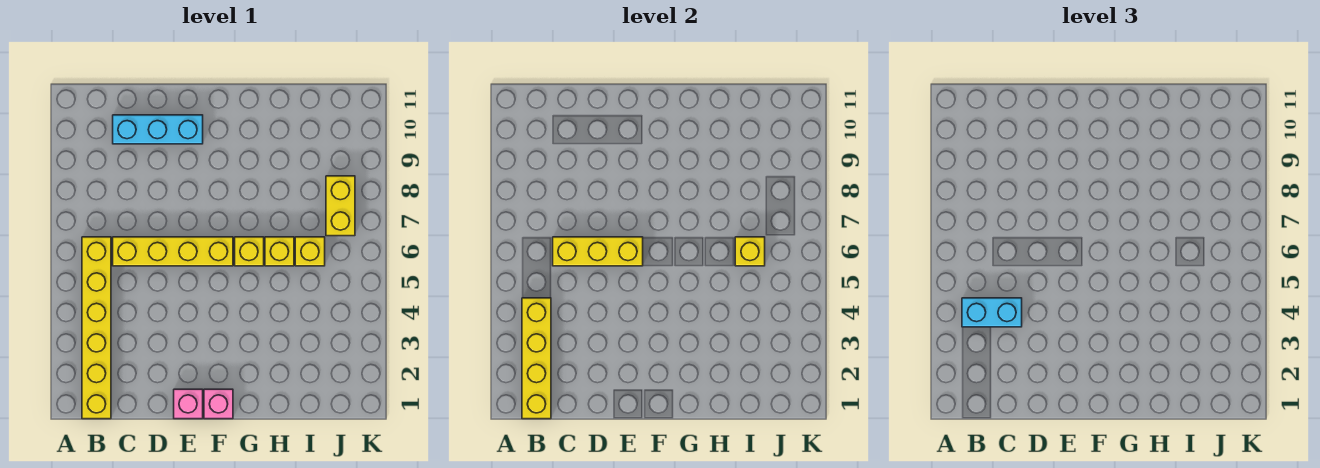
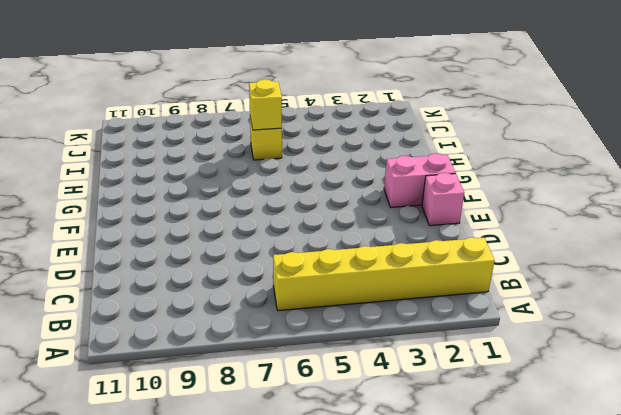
pink brick F1:F2 level 1 -> pink brick F1 level 1
none -> yellow brick C6:F6 level 1
none -> cyan brick C10:E10 level 1
none -> yellow brick G6 level 1

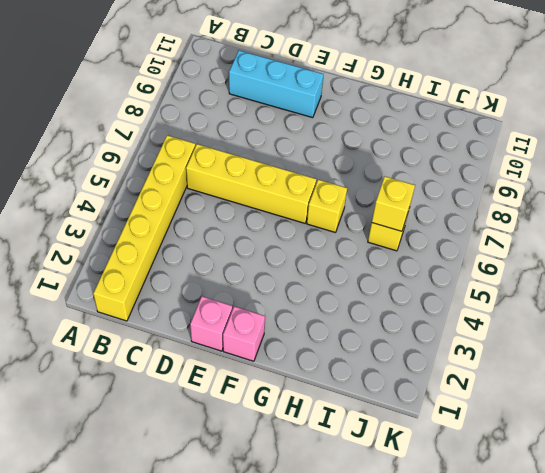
none -> yellow brick H6 level 1
none -> yellow brick J7:J8 level 1
none -> yellow brick B1:B4 level 2

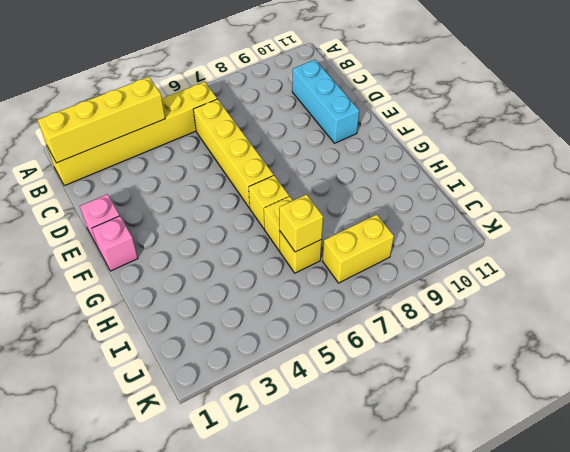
none -> yellow brick C6:E6 level 2
none -> cyan brick B4:C4 level 3

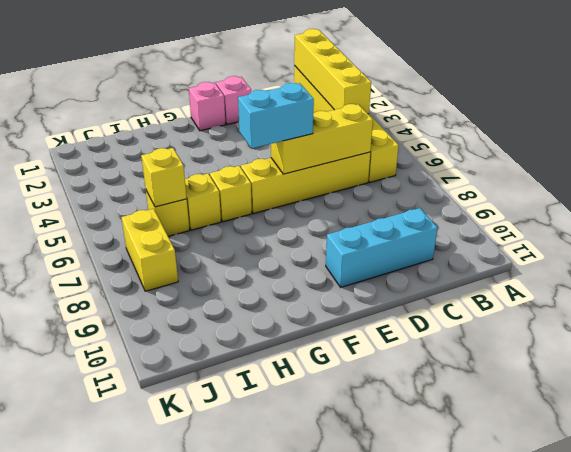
cyan brick E6:F6 level 3 -> cyan brick B4:C4 level 3

